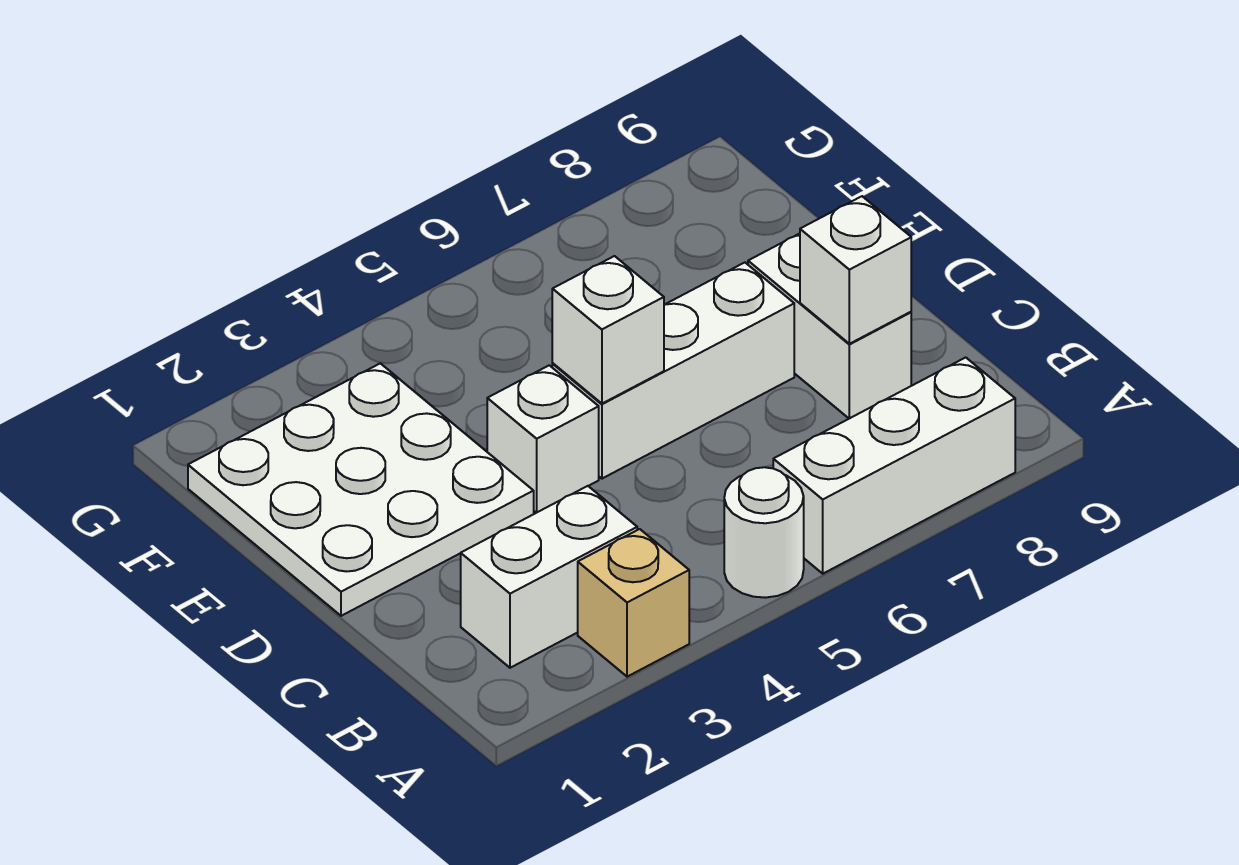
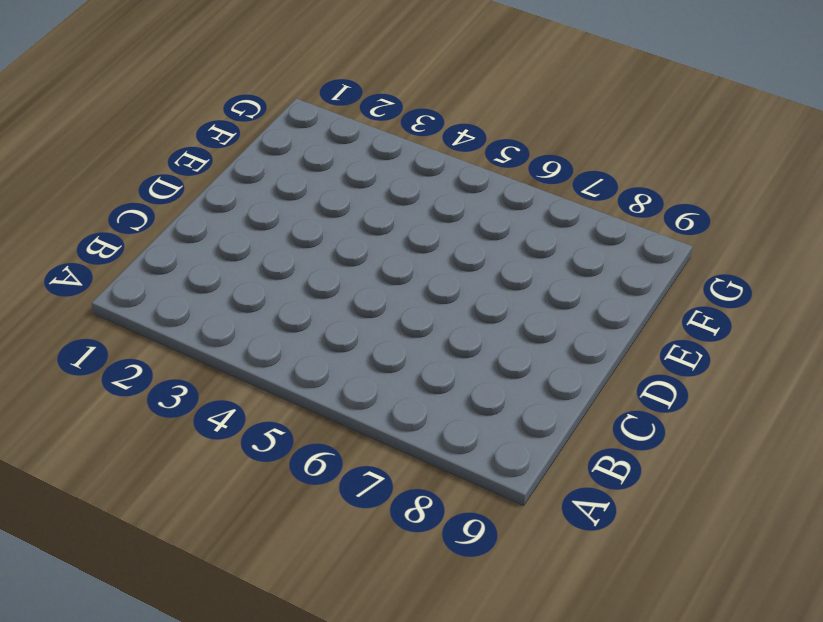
none -> tan brick A3 level 1
none -> white round brick A5 level 1

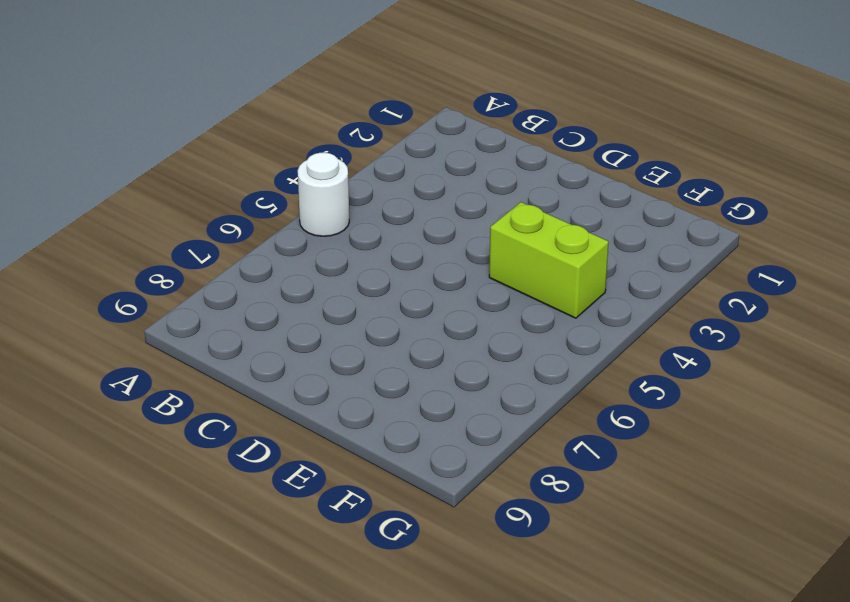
lime brick E4:F4 level 1 -> none
none -> tan brick A3 level 1
none -> white brick A6:A8 level 1

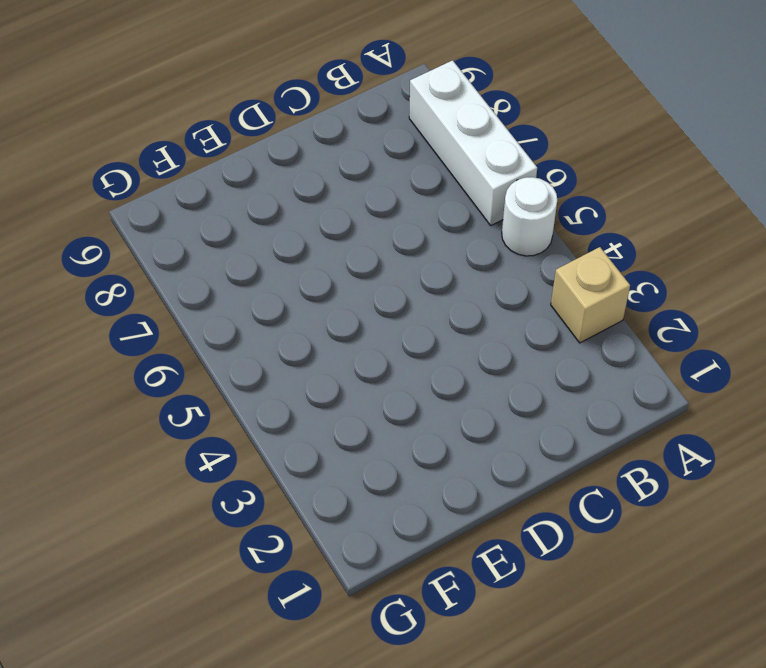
none -> white brick B2:B3 level 1
none -> white brick C8:D8 level 1

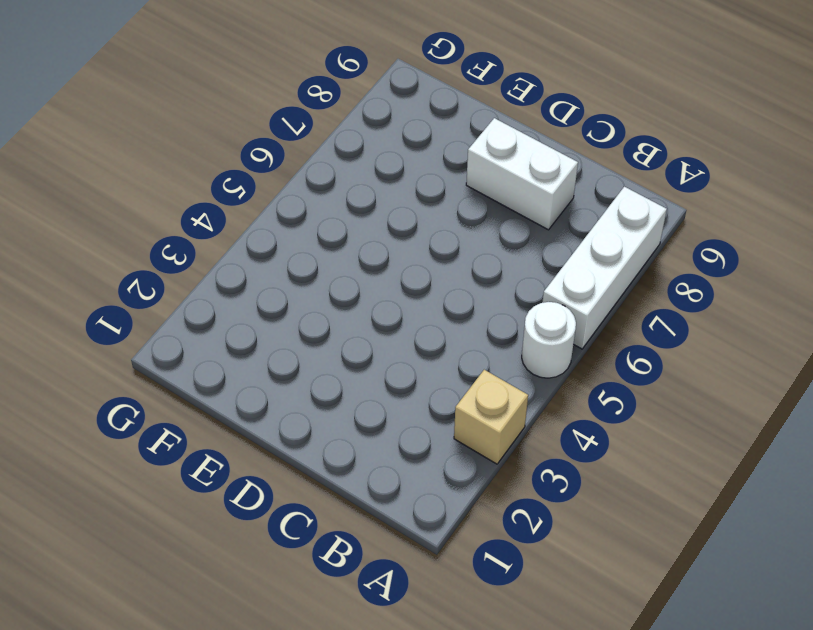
none -> white brick B2:B3 level 1
none -> white plate D1:F3 level 1

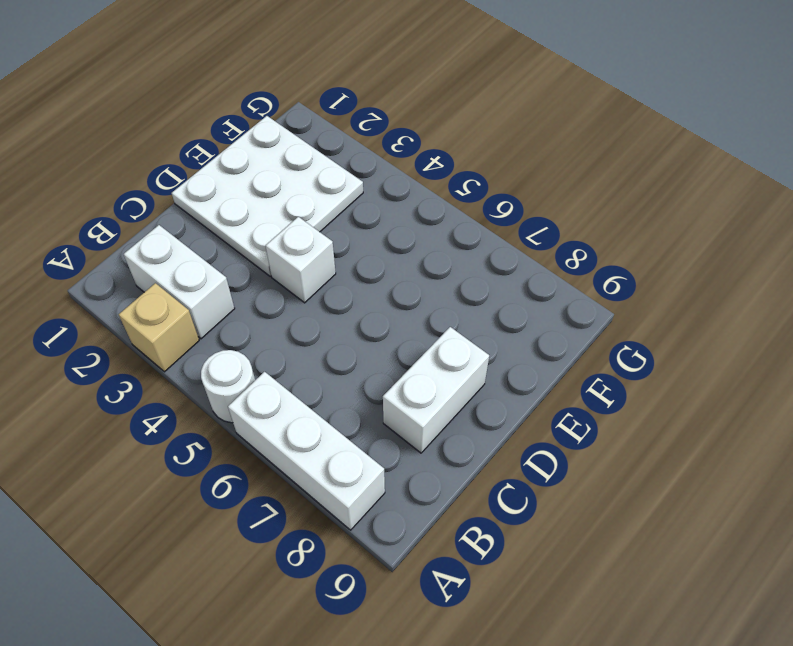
none -> white brick D5:D7 level 1
none -> white brick C8 level 2

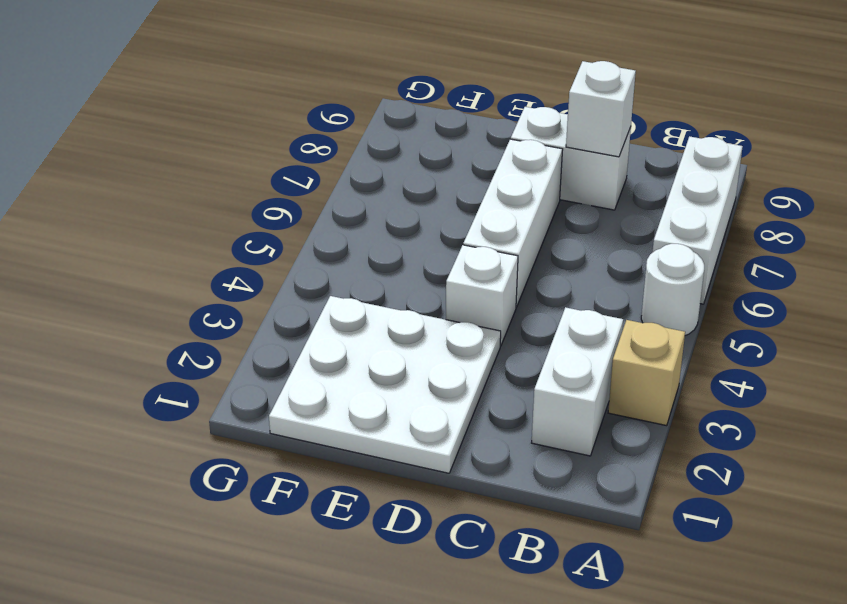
none -> white brick D5 level 2

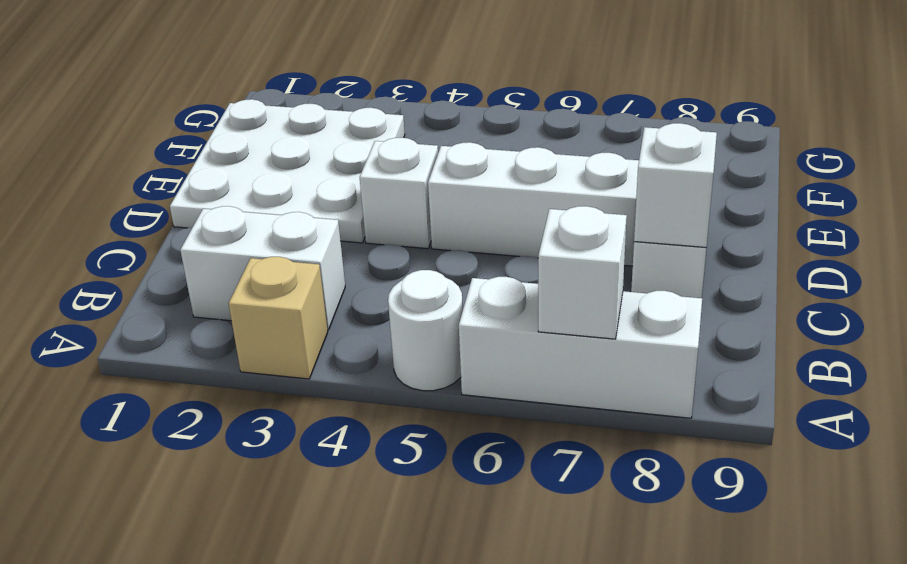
white brick A7 level 2 -> white brick D5 level 2

